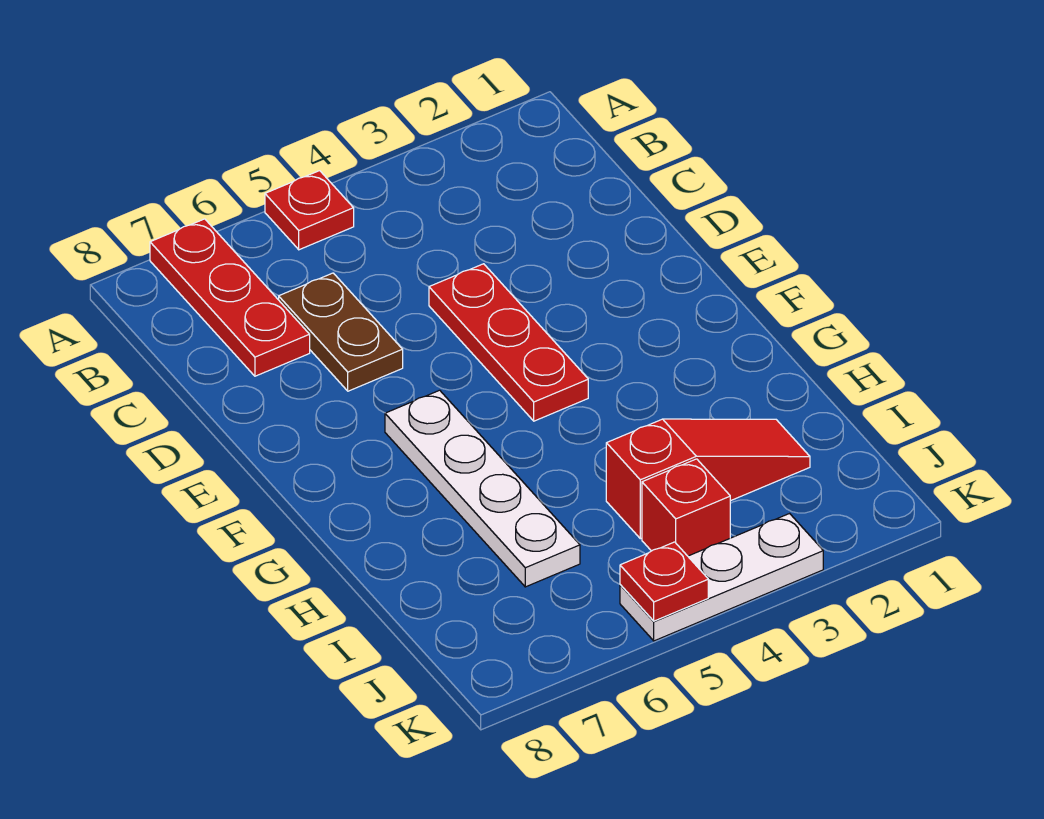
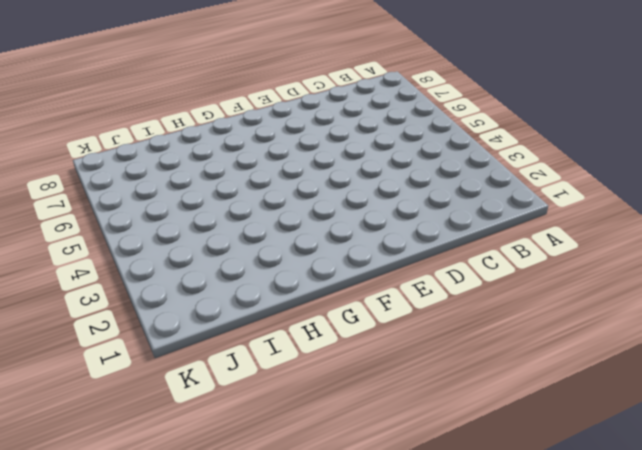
none -> red plate A5 level 1
none -> red plate A7:C7 level 1

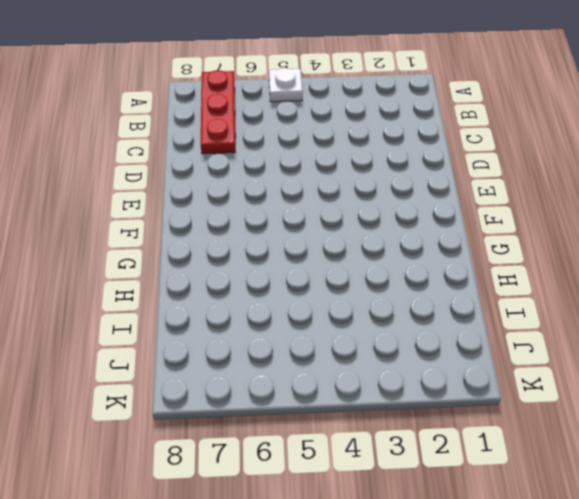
white plate A5 level 1 -> red plate A5 level 1
none -> brown plate C6:D6 level 1
none -> red plate D4:F4 level 1

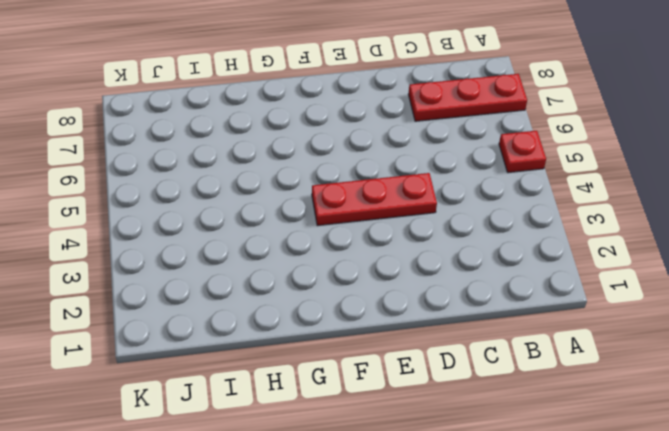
none -> brown plate C6:D6 level 1
none -> white plate F6:I6 level 1

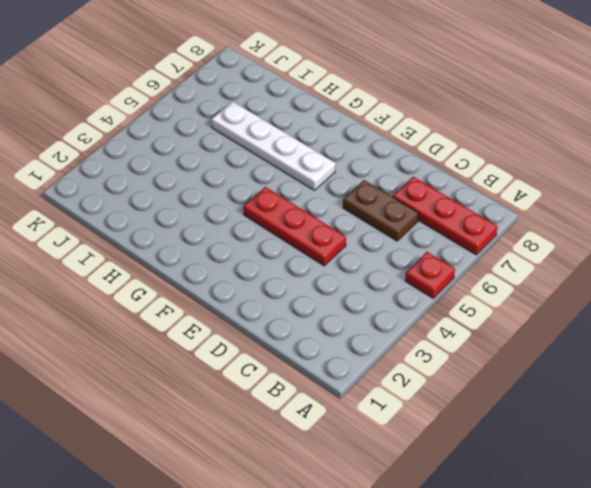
none -> red slope I2:I4 level 1 top 4
none -> red brick J4 level 1

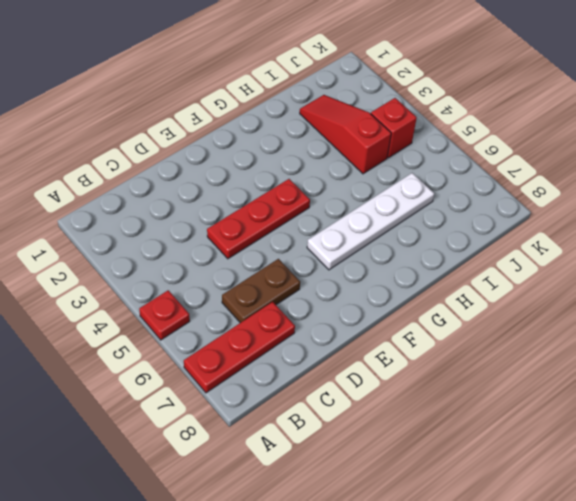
none -> white plate K3:K5 level 1
none -> red plate K5 level 2

